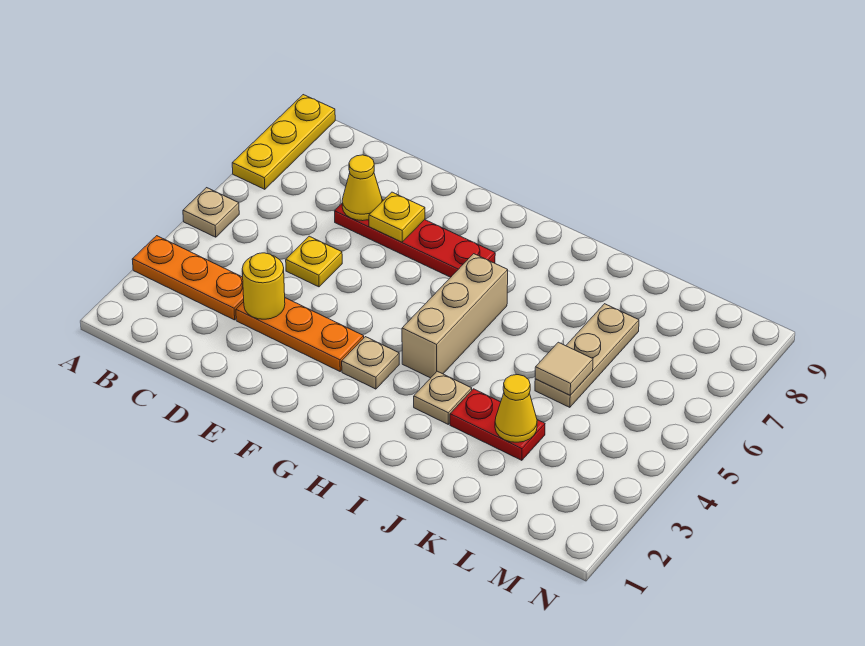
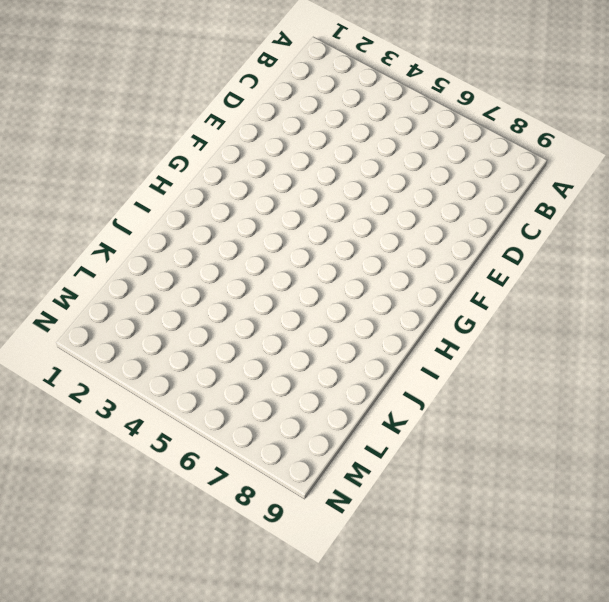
none -> orange plate A3:C3 level 1
none -> tan plate A5 level 1
none -> yellow plate A7:A9 level 1

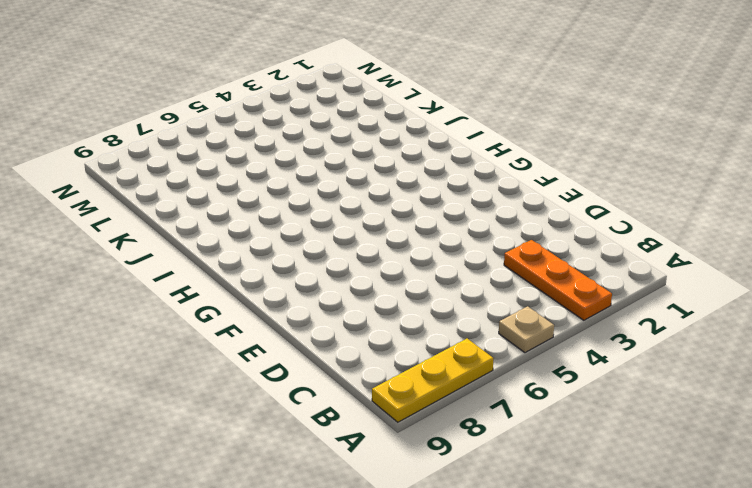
none -> orange plate D3:F3 level 1
none -> yellow plate D5 level 1
none -> red plate D7:G7 level 1

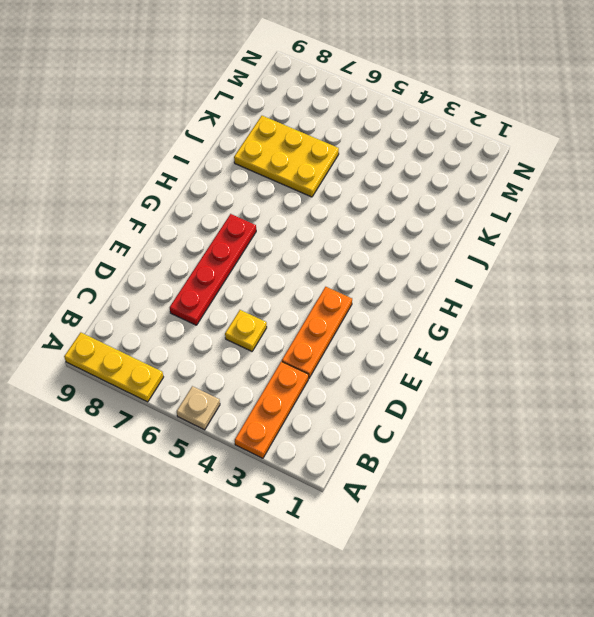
yellow plate J6:K8 level 1 -> tan plate K5:K7 level 1
none -> tan plate G3 level 1
none -> tan brick H4:H6 level 1
none -> tan plate I3 level 1

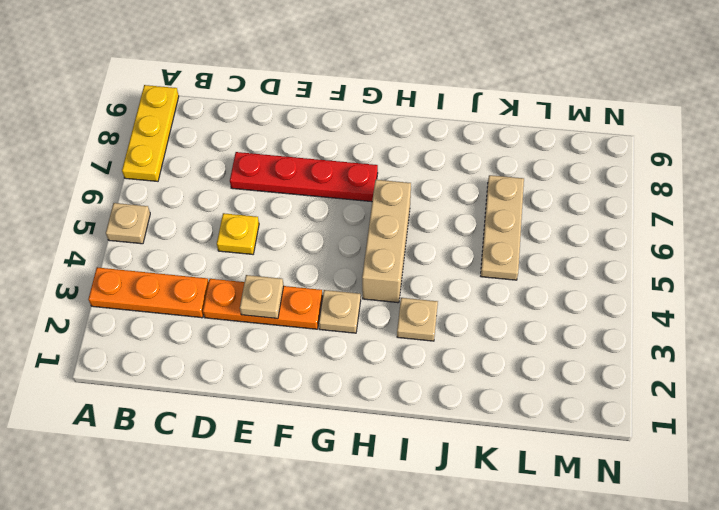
tan plate E3 level 2 -> none
none -> red plate J3:K3 level 1
none -> yellow round brick D3 level 2
none -> yellow cone D7 level 2

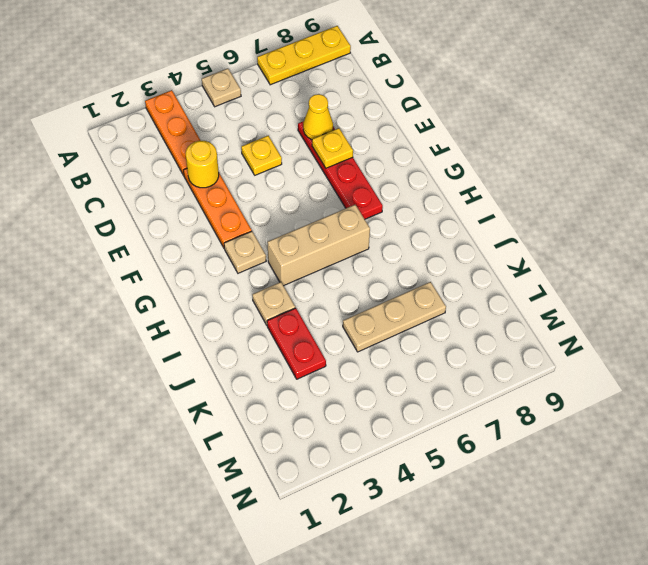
none -> yellow cone K3 level 2
none -> tan tile K5 level 2

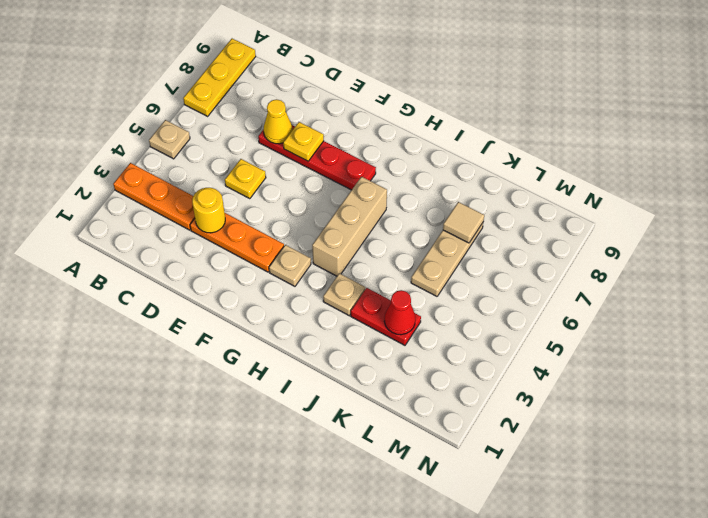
red cone K3 level 2 -> yellow cone K3 level 2
tan tile K7 level 2 -> tan tile K5 level 2

